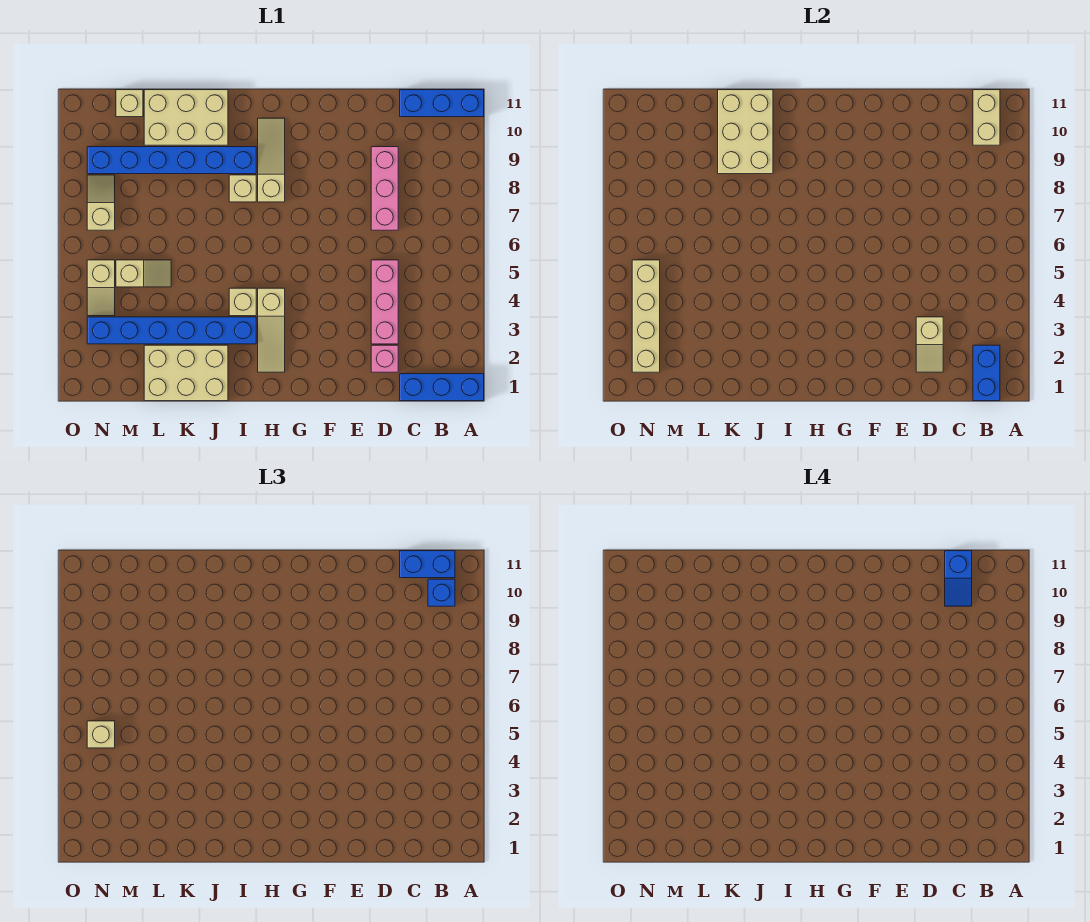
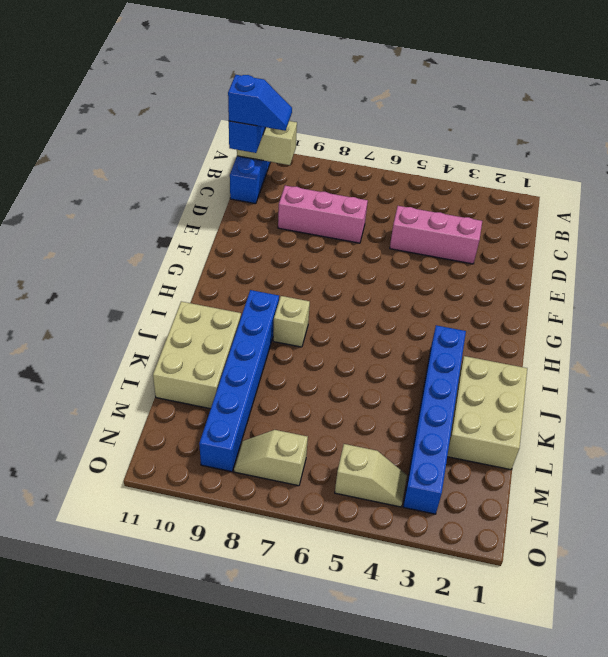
none -> blue brick A1:C1 level 1
none -> pink brick D2 level 1
none -> tan slope H2:H4 level 1 top 4

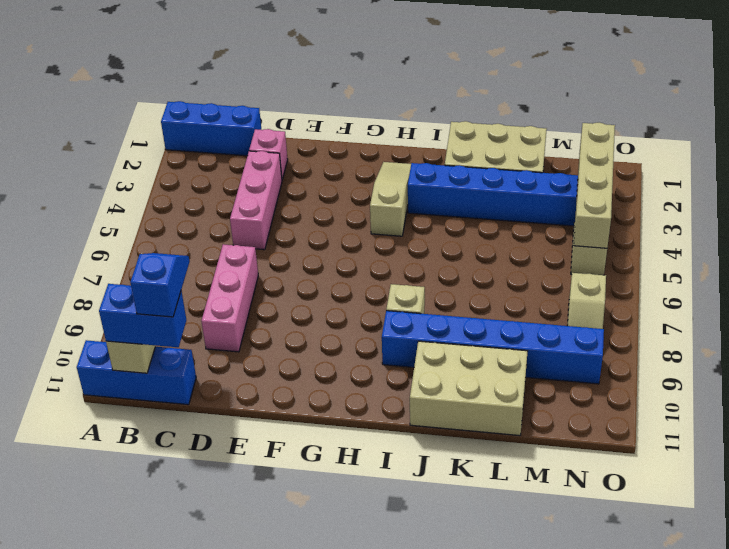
none -> tan slope H8:H10 level 1 top 8
none -> tan brick I4 level 1
none -> tan slope L5:M5 level 1 top M

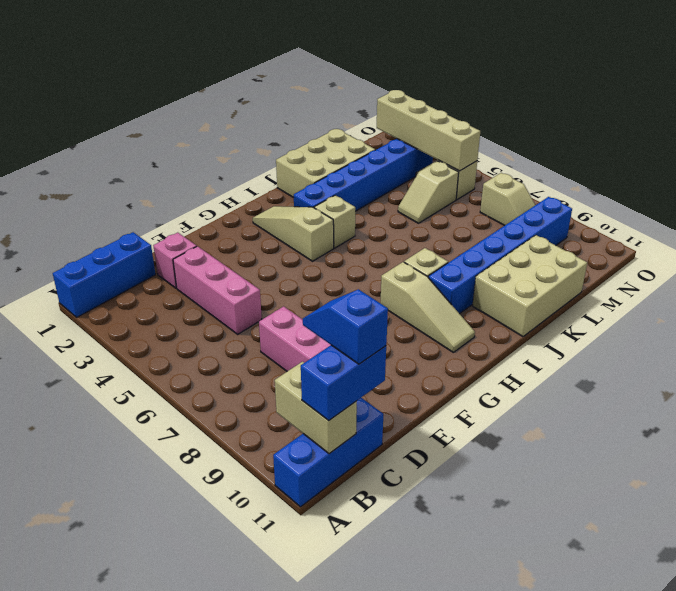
none -> tan brick M11 level 1
none -> blue brick B1:B2 level 2
none -> tan slope D2:D3 level 2 top 3

